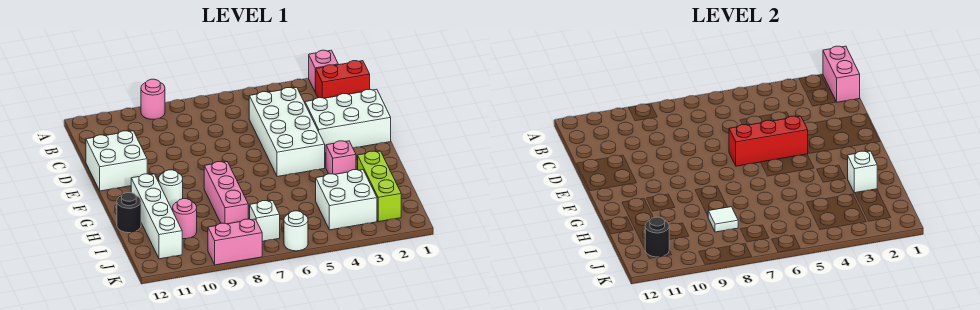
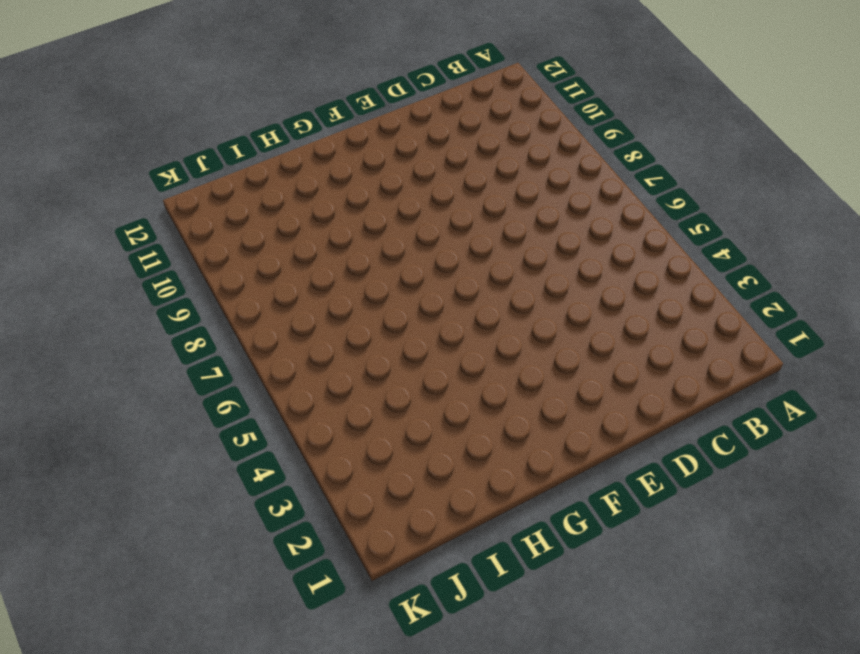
none -> pink brick A2 level 1
none -> pink round brick A9 level 1
none -> red brick B1:B2 level 1

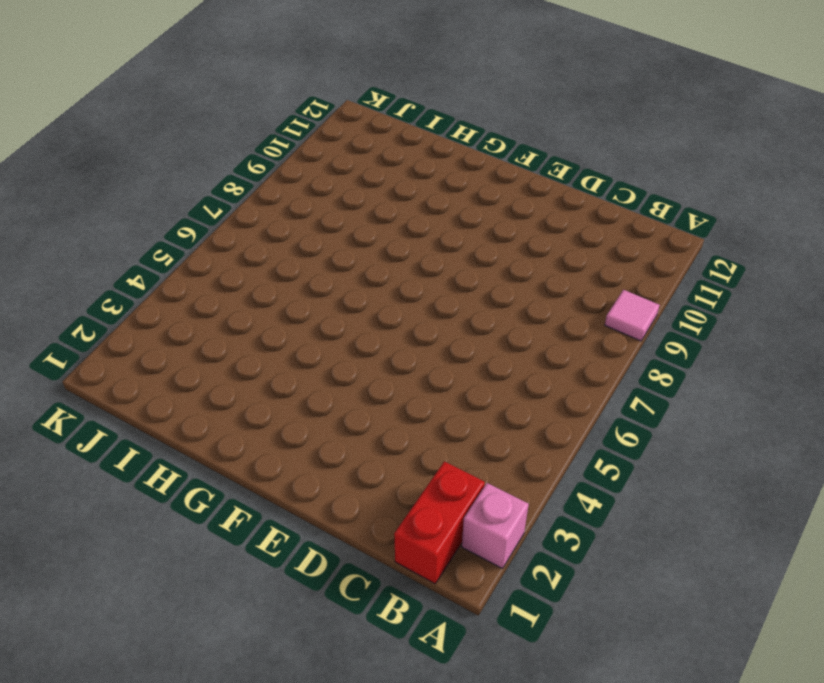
pink tile A9 level 1 -> pink round brick A9 level 1
none -> white brick C4:F5 level 1
none -> white brick D1:E3 level 1
none -> white brick D11:E12 level 1

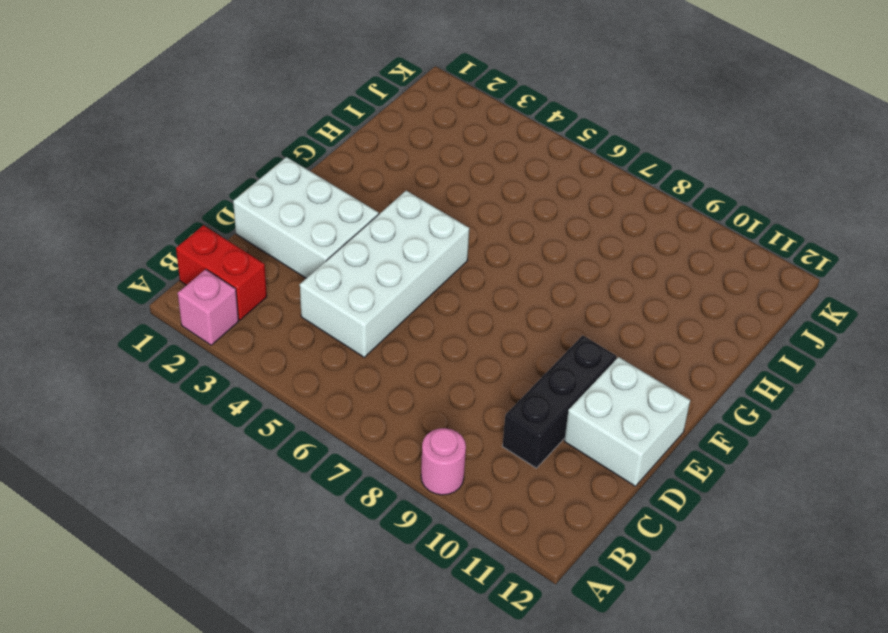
black brick C10:E10 level 1 -> none
none -> pink brick G3 level 1
none -> pink brick G8:I8 level 1
none -> white round brick G10 level 1

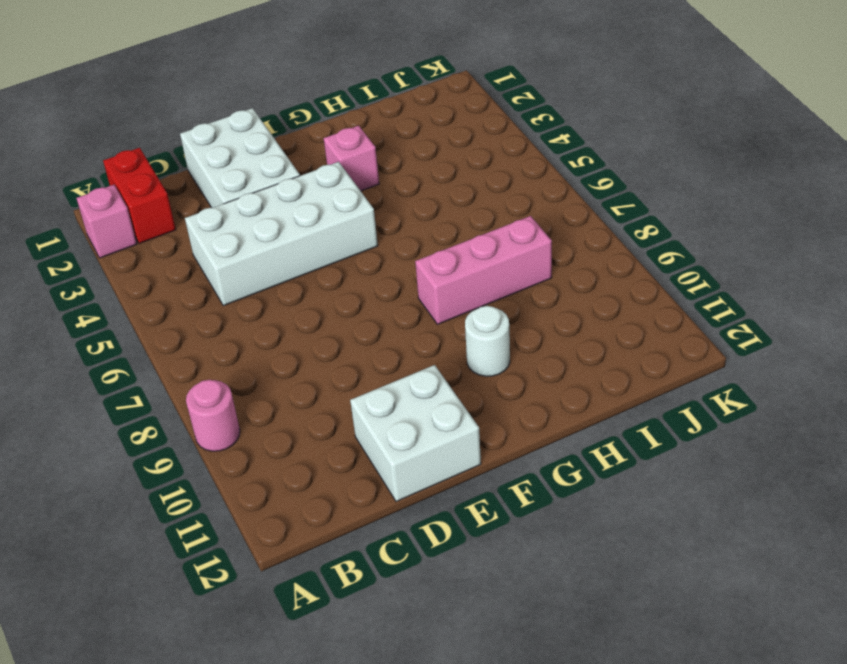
none -> white brick G11:J11 level 1
none -> lime brick H2:J2 level 1
none -> black round brick H12 level 1

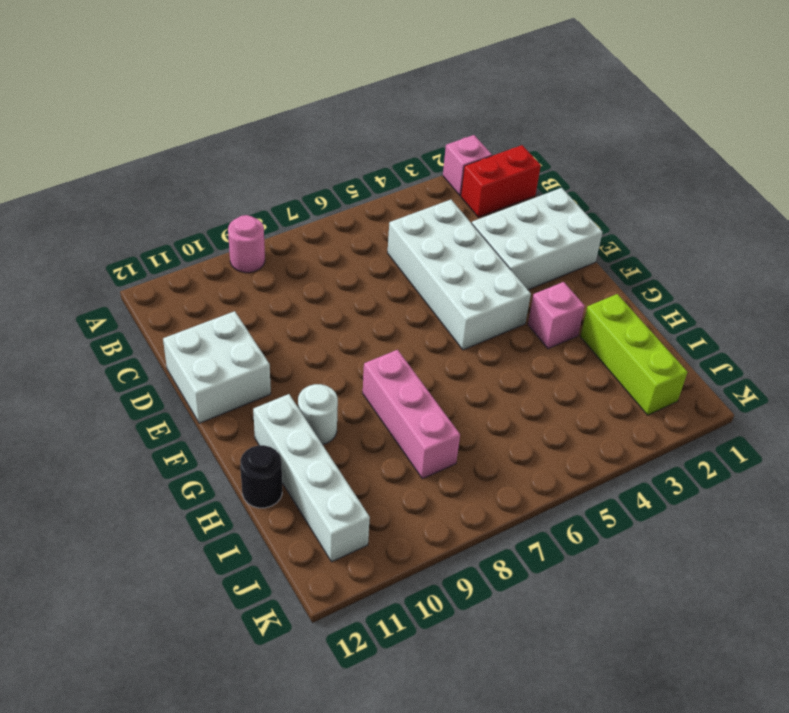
none -> white brick I3:J4 level 1
none -> pink round brick I10 level 1
none -> white brick J7 level 1

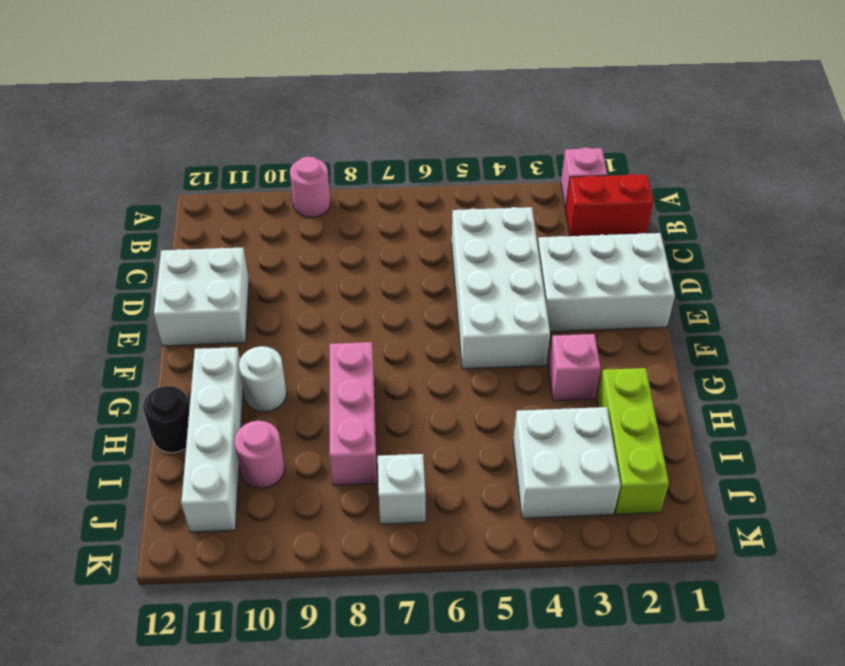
none -> white round brick K6 level 1
none -> pink brick K8:K9 level 1
none -> pink brick A1:B1 level 2

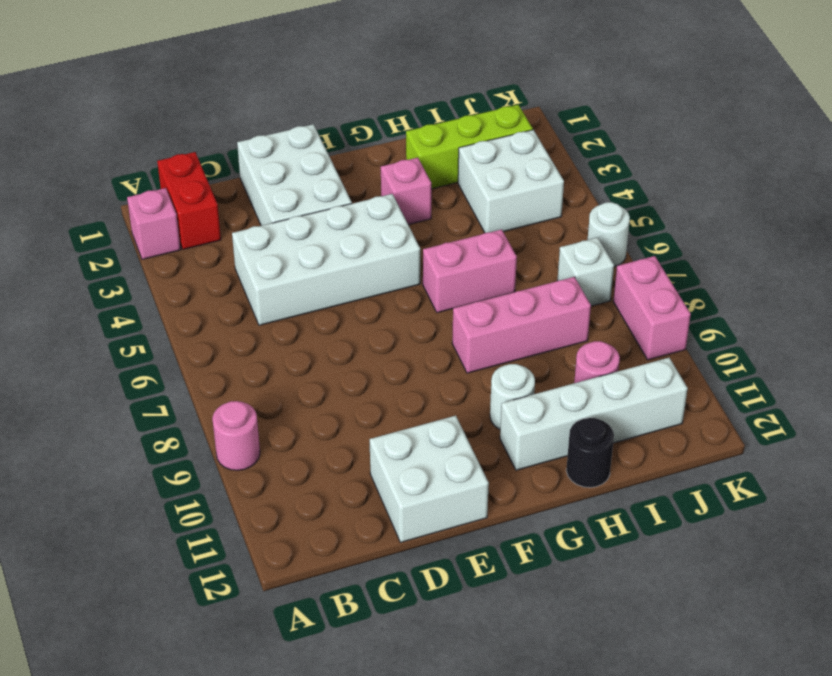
pink brick G6:H6 level 1 -> pink brick A1:B1 level 2
none -> red brick E4:E6 level 2
none -> white brick H2 level 2
none -> white tile I8 level 2

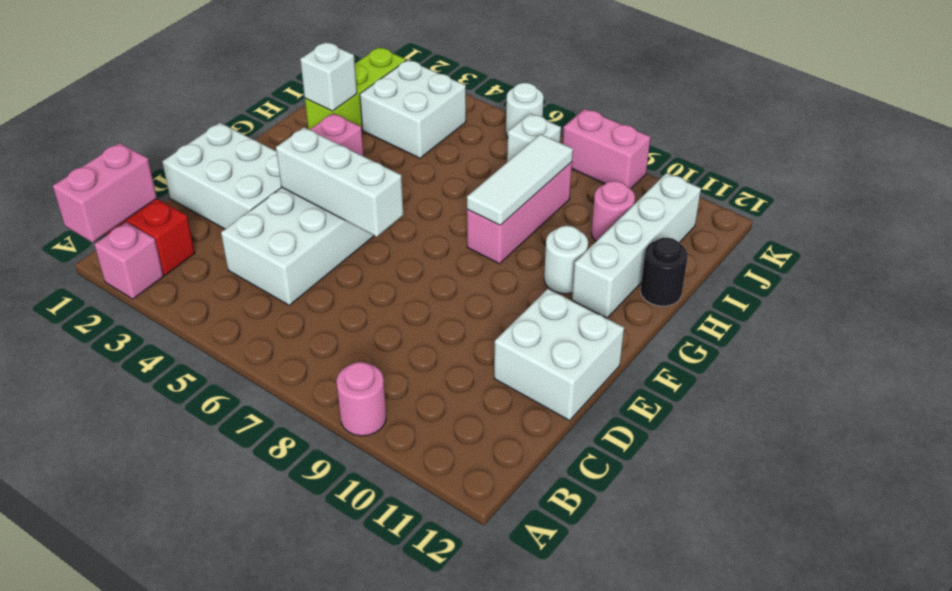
white brick E4:E6 level 2 -> red brick E4:E6 level 2
white tile G8:I8 level 2 -> white tile I8 level 2
none -> black round brick J11 level 2

